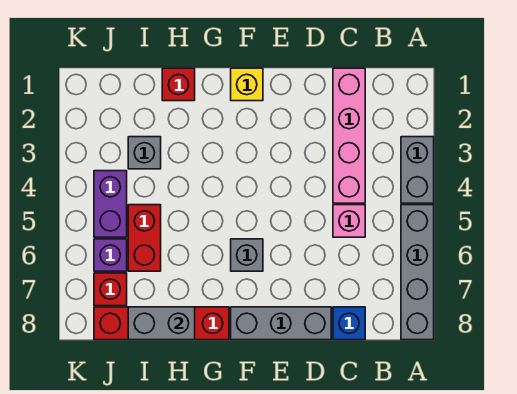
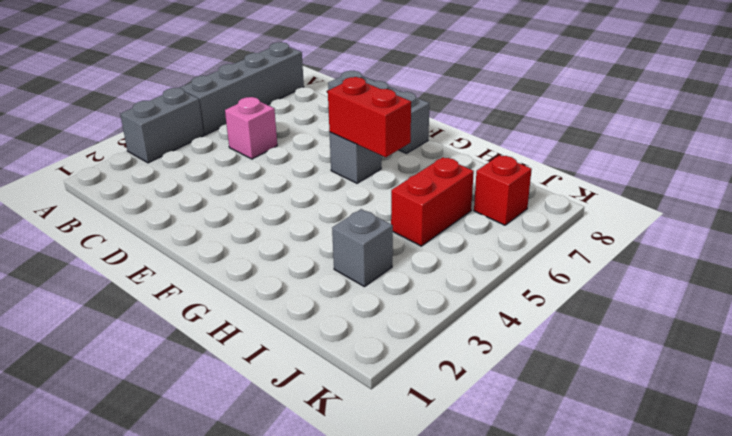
red brick F6:G6 level 2 -> none
none -> pink brick C1:C4 level 1
none -> blue brick C8 level 1
none -> yellow brick F1 level 1

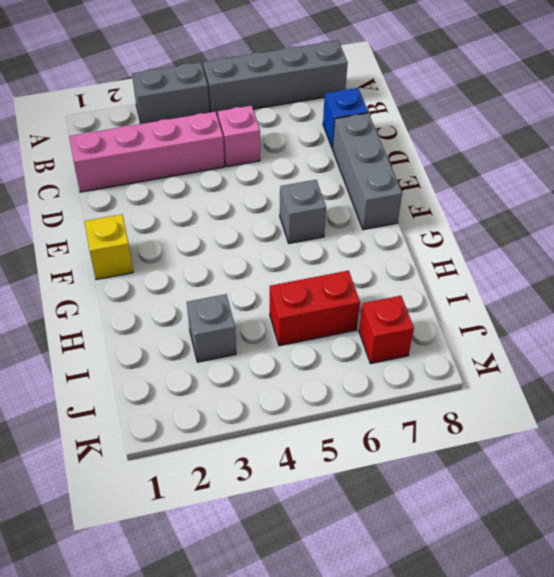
none -> red brick G8:J8 level 1
none -> red brick H1 level 1
none -> purple brick J4:J5 level 1

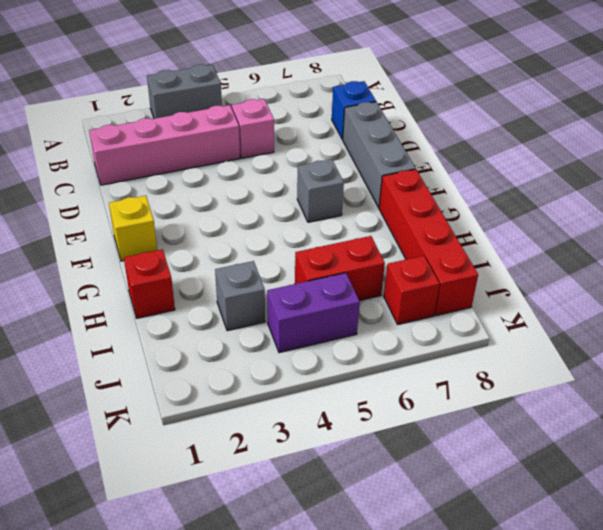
none -> grey brick A5:A8 level 1
none -> purple brick J6 level 1
none -> grey brick H8:I8 level 2

